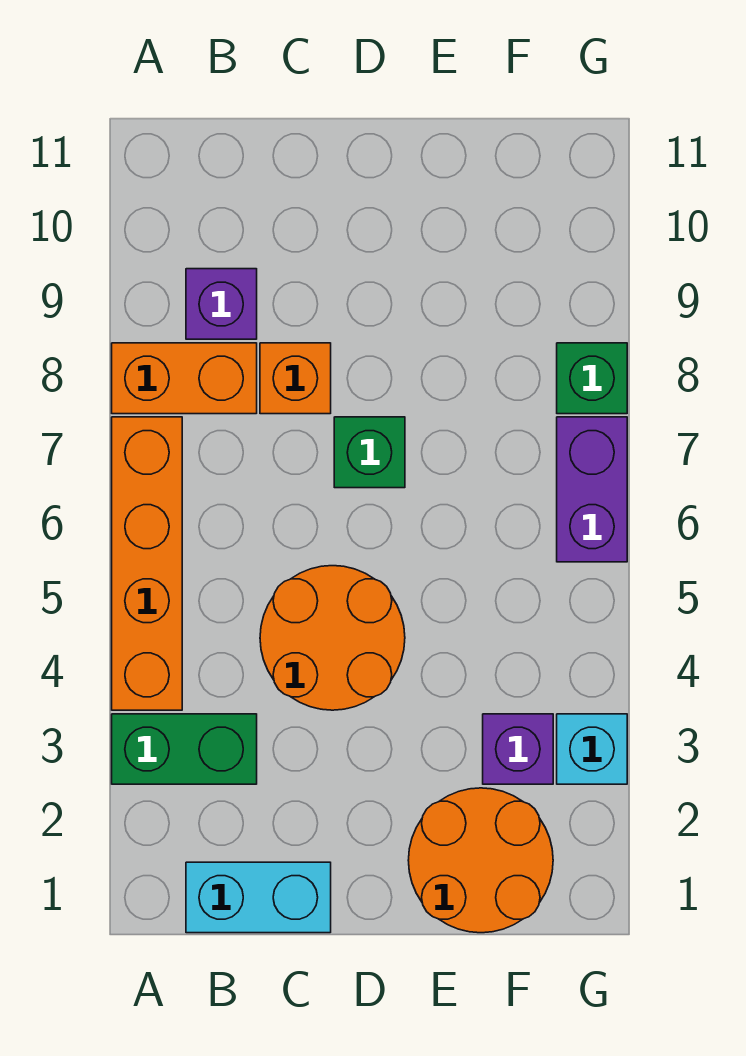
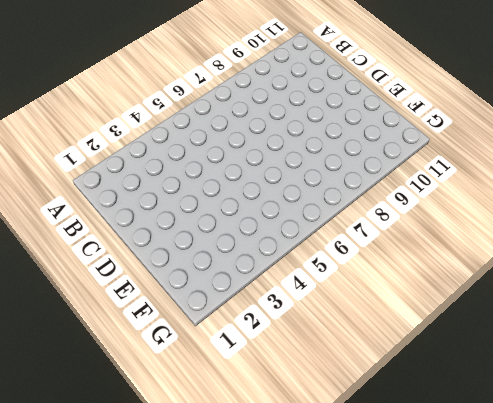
none -> green brick A3:B3 level 1
none -> orange brick A4:A7 level 1
none -> orange brick A8:B8 level 1

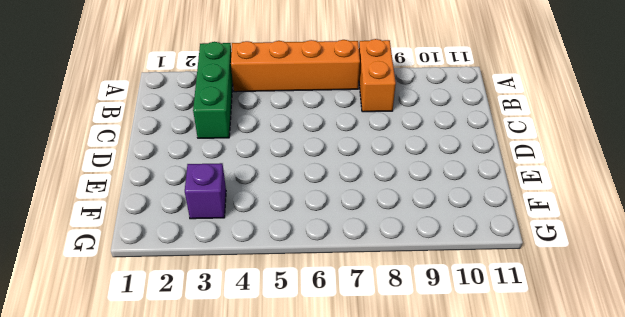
green brick A3:C3 level 1 -> green brick A3:B3 level 1
none -> cyan brick B1:C1 level 1
none -> purple brick B9 level 1
none -> orange round brick C4:D5 level 1

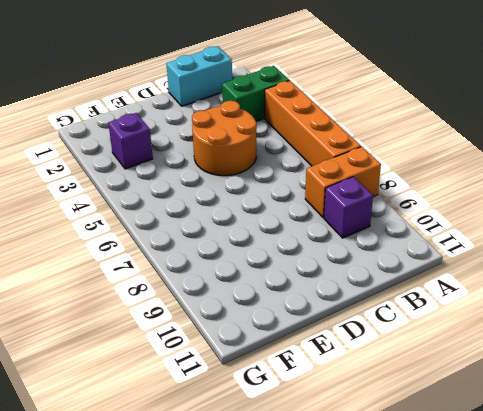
none -> orange brick C8 level 1
none -> green brick D7 level 1
none -> orange round brick E1:F2 level 1

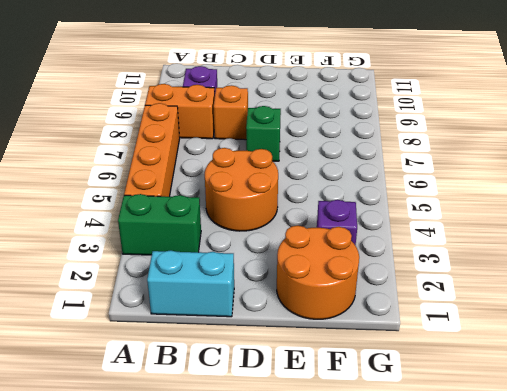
none -> cyan brick G3 level 1
none -> purple brick G6:G7 level 1
none -> green brick G8 level 1

